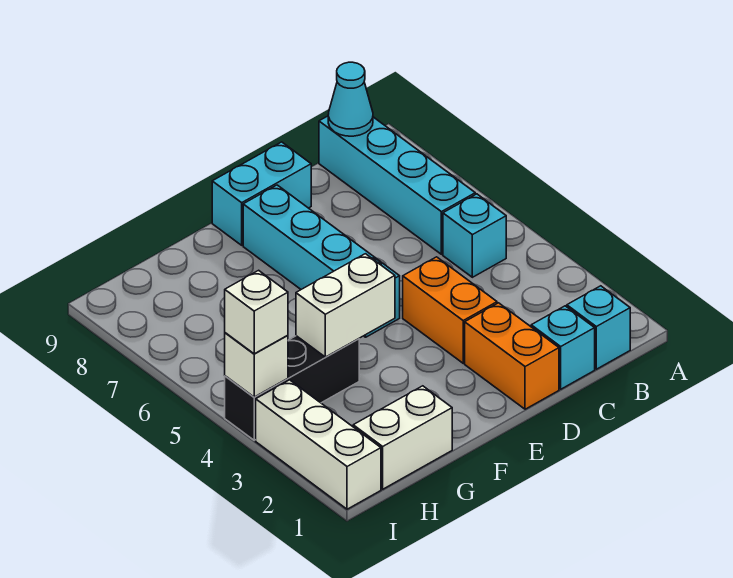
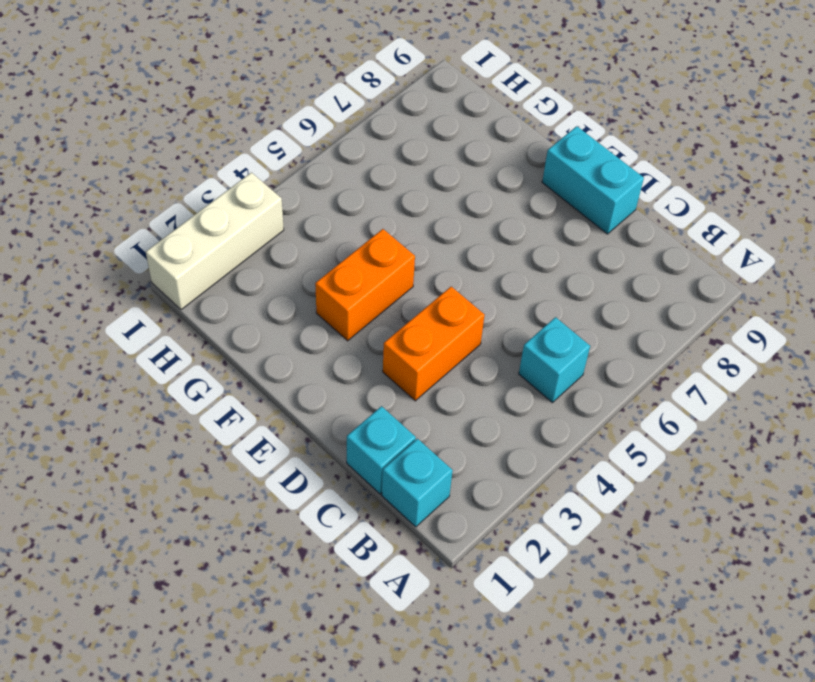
orange brick F3:F4 level 1 -> orange brick D1:D2 level 1
none -> cyan brick B6:B9 level 1
none -> cyan brick E5:E8 level 1
none -> white brick G1:H1 level 1

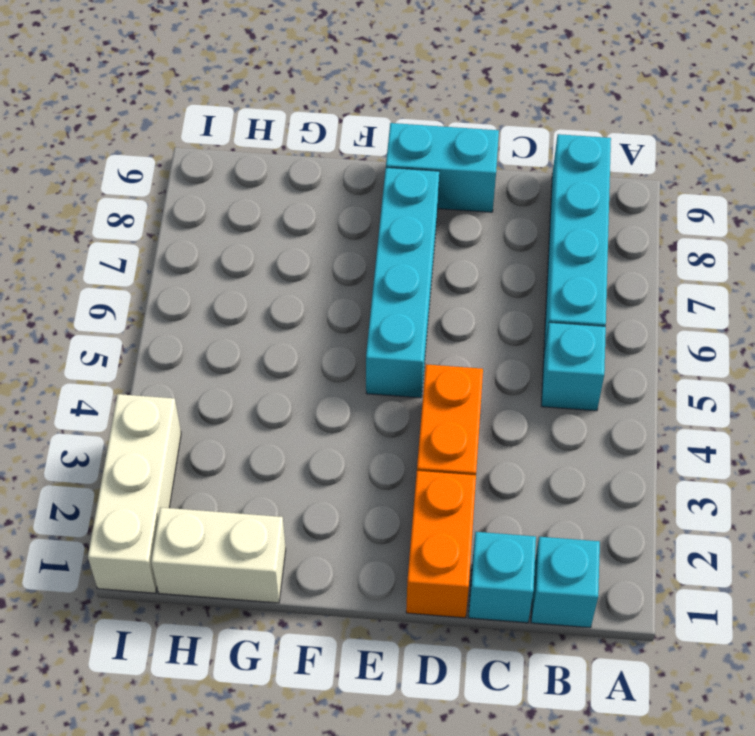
none -> black brick G4:I4 level 1
none -> cyan cone B9 level 2
none -> white brick F4:G4 level 2

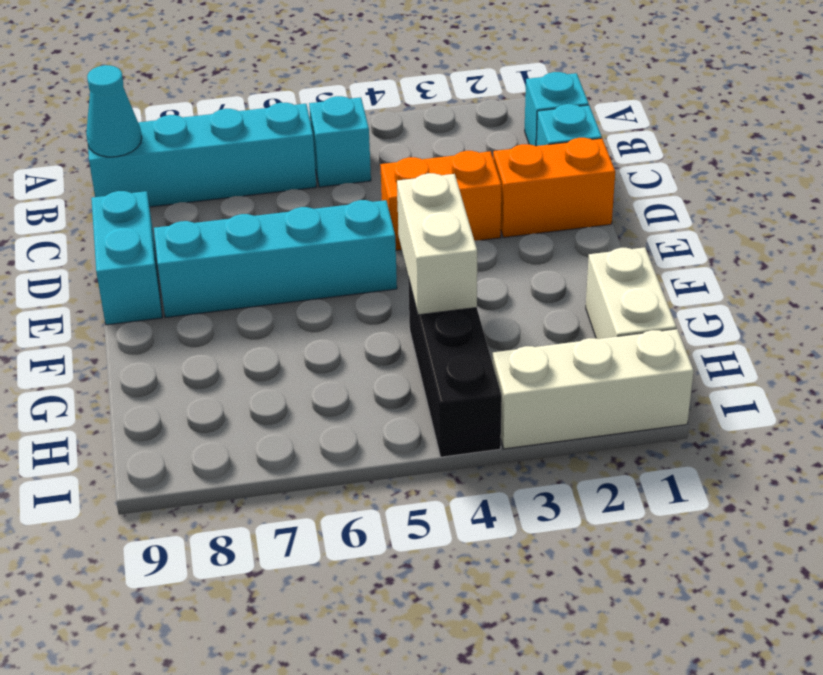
none -> white brick I4 level 2
none -> white brick I4 level 3

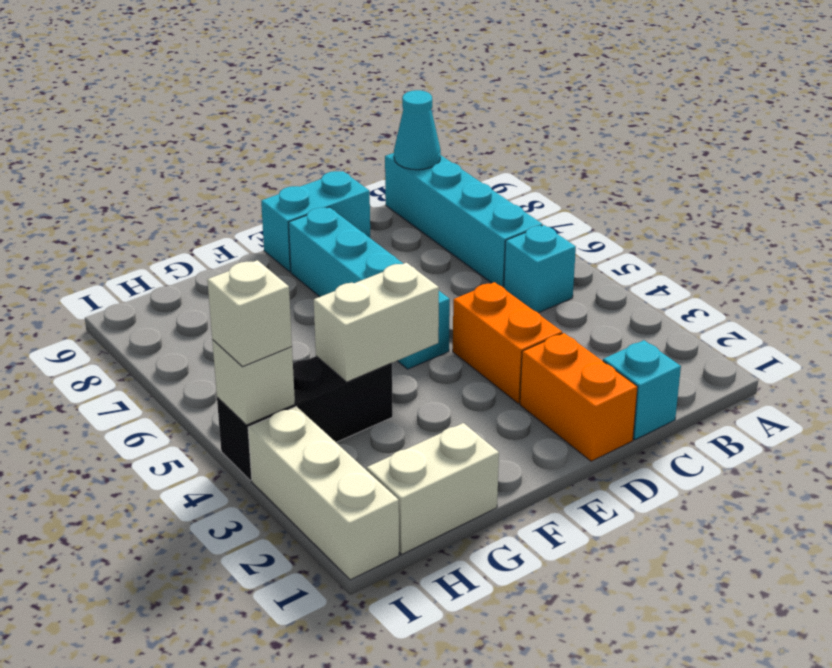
none -> cyan brick B1 level 1

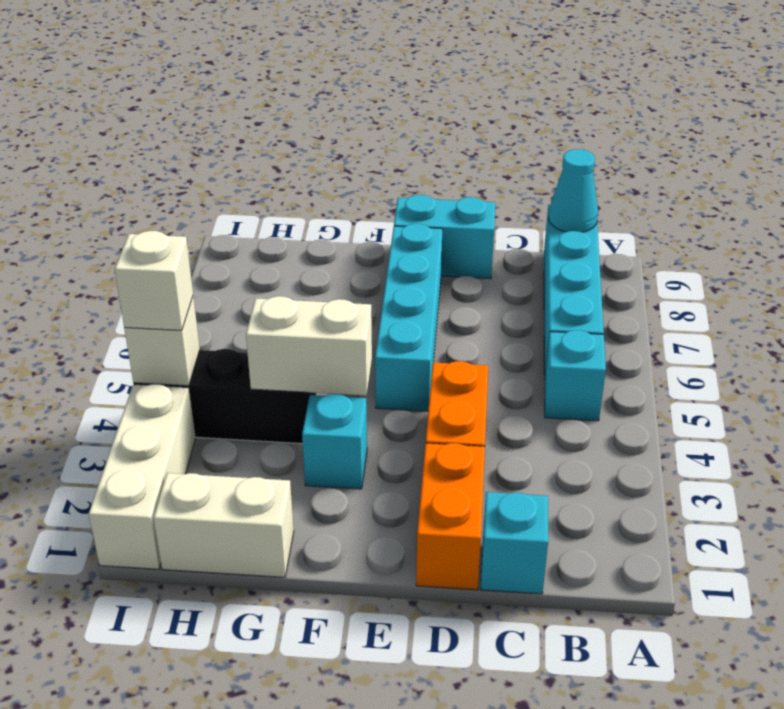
cyan brick F3 level 1 -> cyan brick B1 level 1

